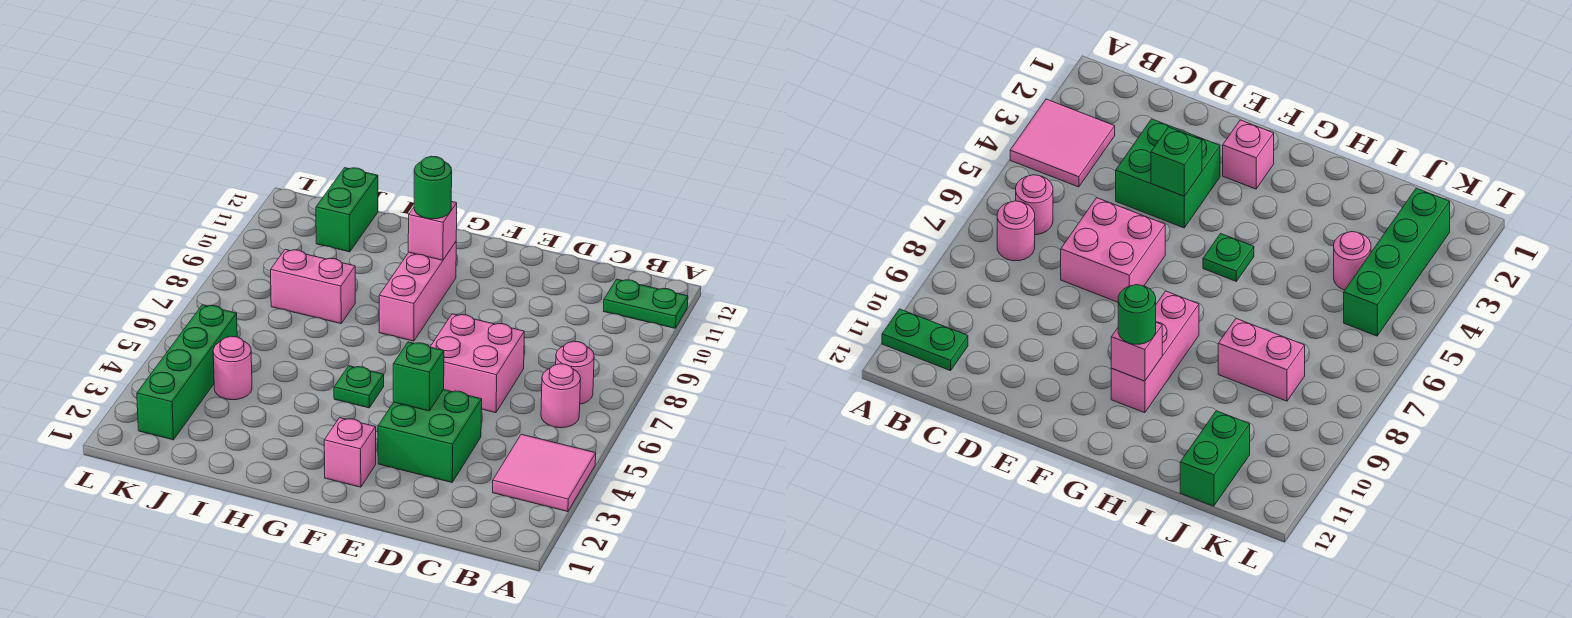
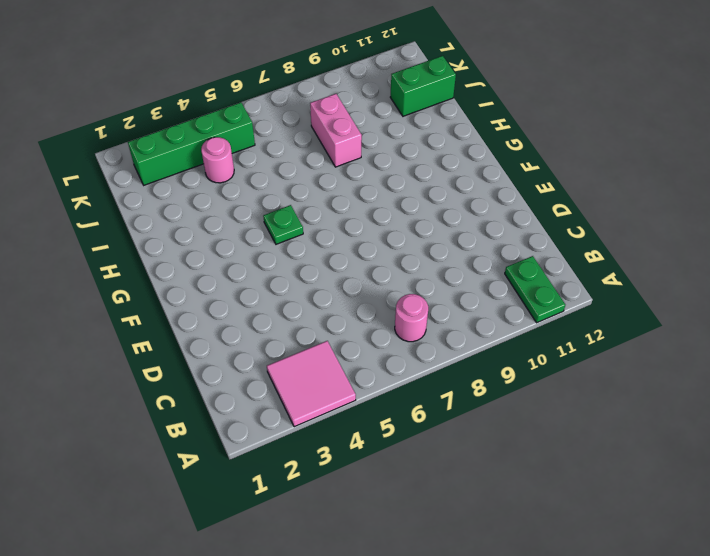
none -> pink round brick B6 level 1
none -> green brick D3:E4 level 1
none -> pink brick D6:E7 level 1

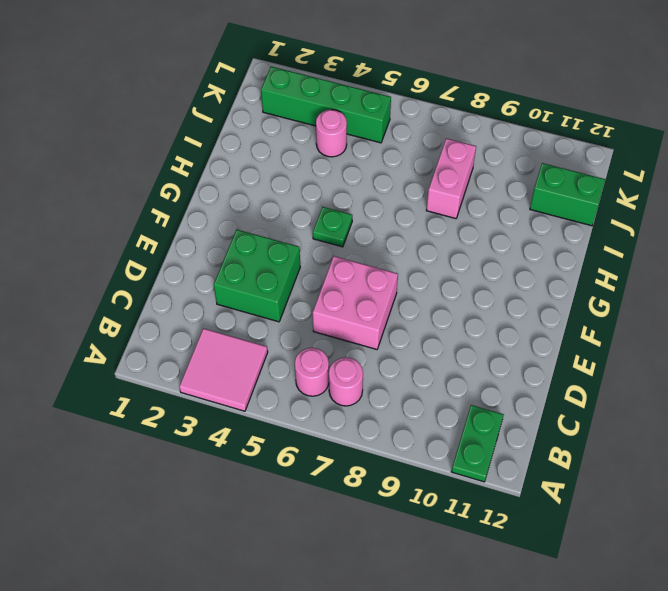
none -> pink brick F2 level 1
none -> pink brick G8:G10 level 1
none -> green brick E4 level 2

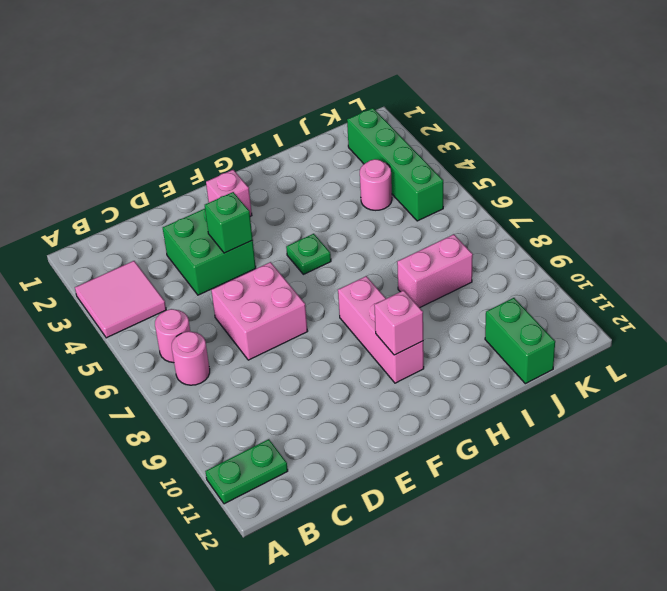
none -> green round brick G10 level 3

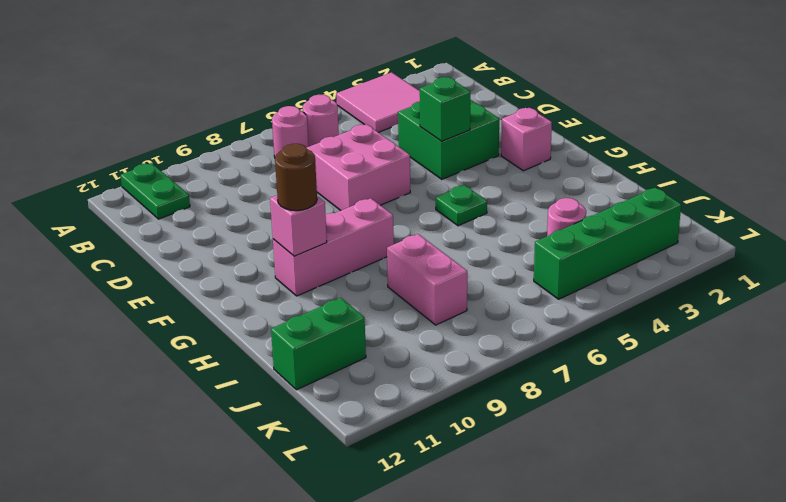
brown round brick G10 level 3 -> green round brick G10 level 3

